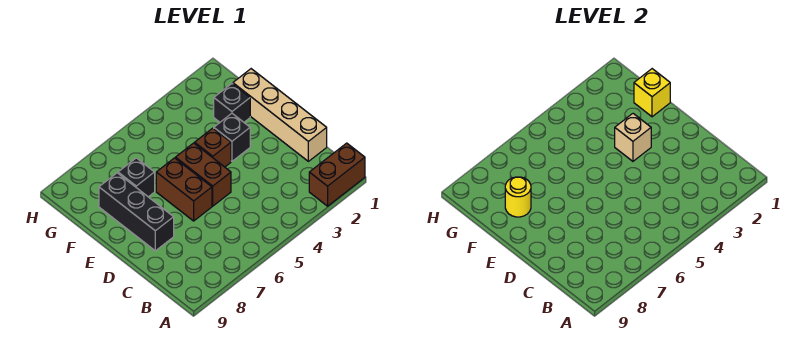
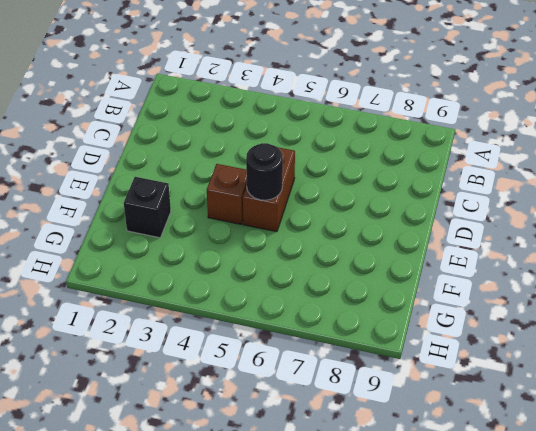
black round brick E5 level 2 -> none
none -> brown brick A1:A2 level 1
none -> tan brick C1:F1 level 1
none -> brown brick D6:E6 level 1

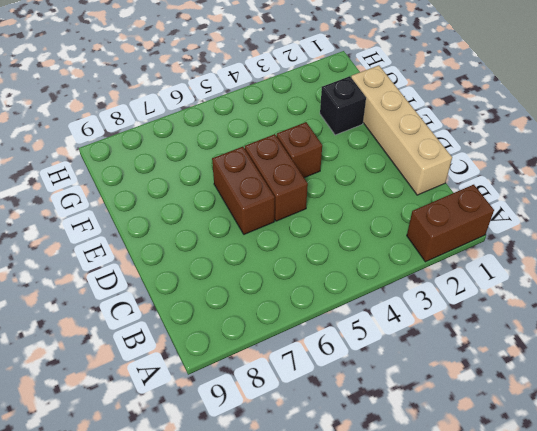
none -> black brick D8:F8 level 1
none -> black brick E3 level 1
none -> black brick F7 level 1

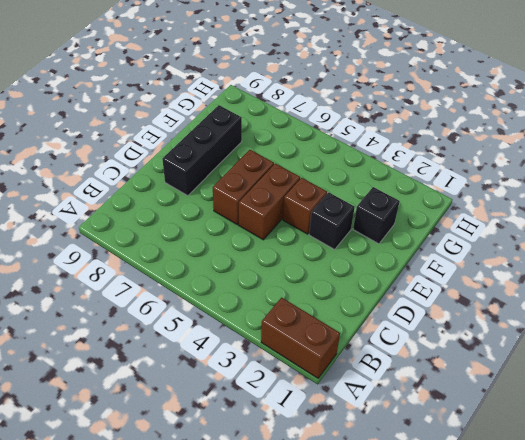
none -> tan brick C1:F1 level 1
none -> black brick F7 level 1
none -> tan brick E3 level 2

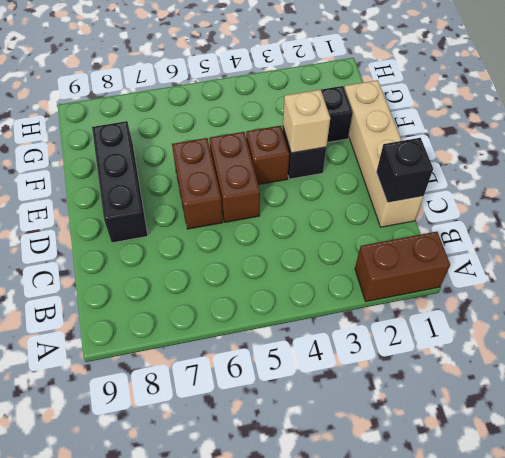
black brick C1 level 2 -> black brick F7 level 1
none -> yellow brick F1 level 2
none -> yellow round brick F8 level 2

